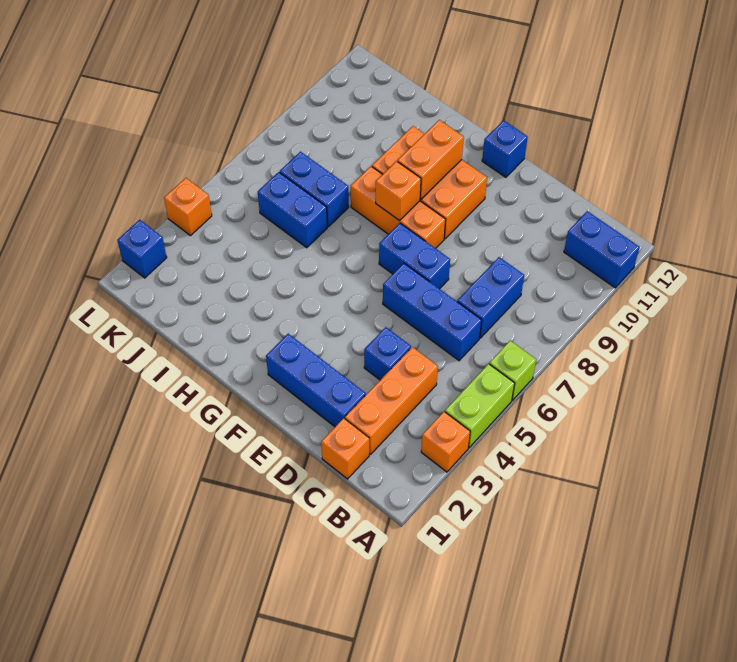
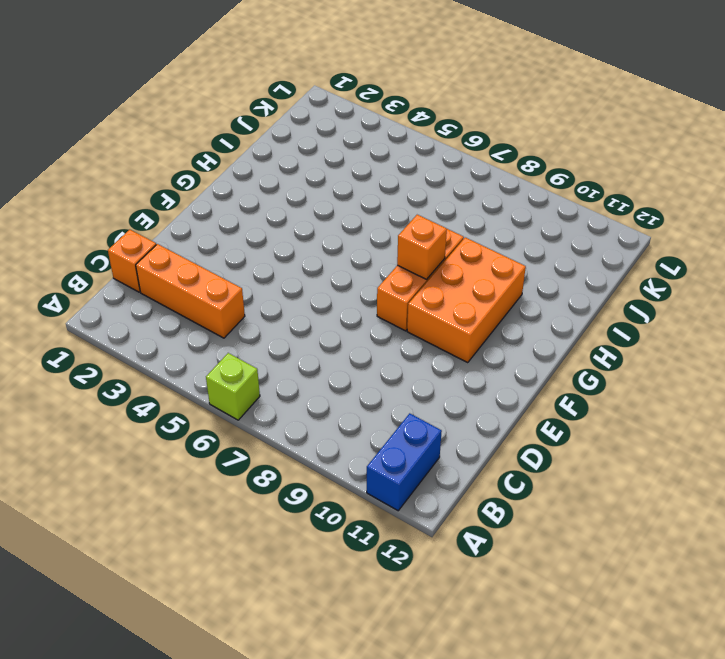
none -> orange brick A3 level 1
none -> lime brick A4:A5 level 1
none -> blue brick C6:E6 level 1

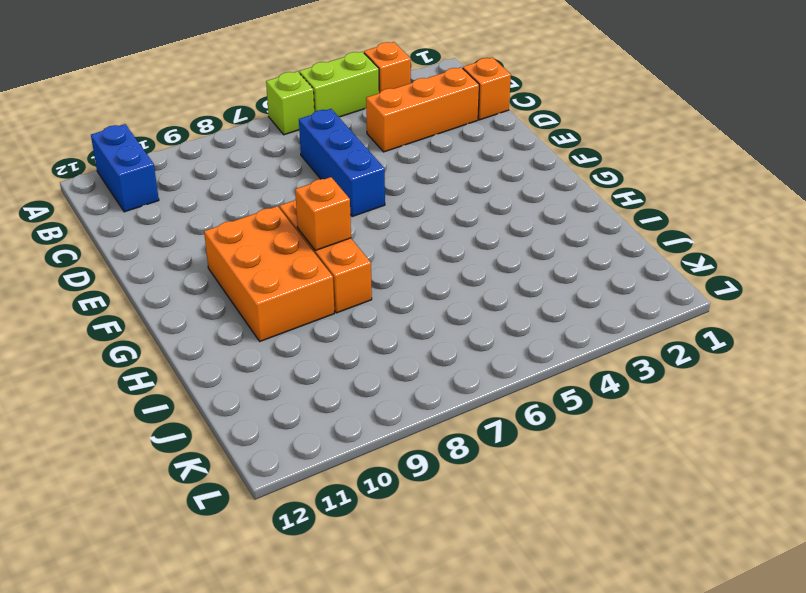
none -> blue brick C7:C8 level 1
none -> blue brick D2:F2 level 1
none -> blue brick D4 level 1

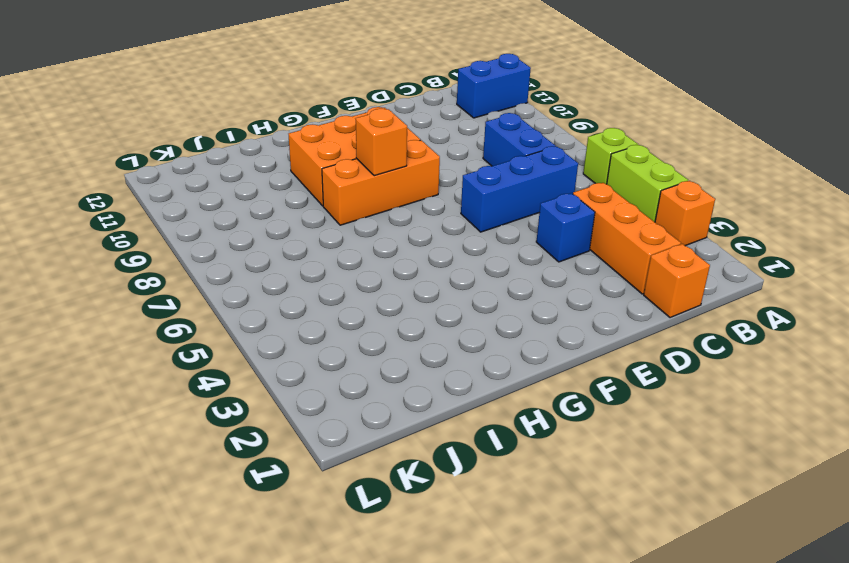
none -> blue brick D2:F2 level 1
none -> blue brick E7:F7 level 1
none -> blue brick F12 level 1

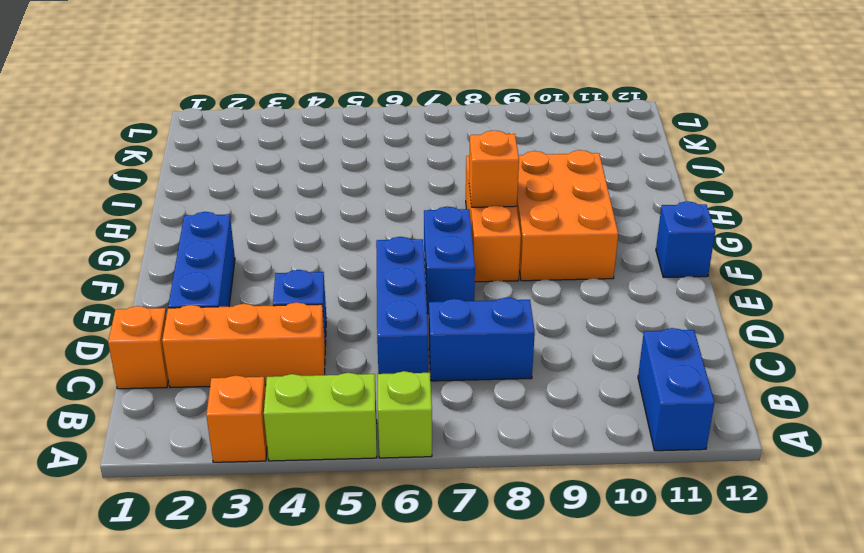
none -> blue brick I6:J6 level 1
none -> blue brick I7:J7 level 1
none -> blue brick L2 level 1

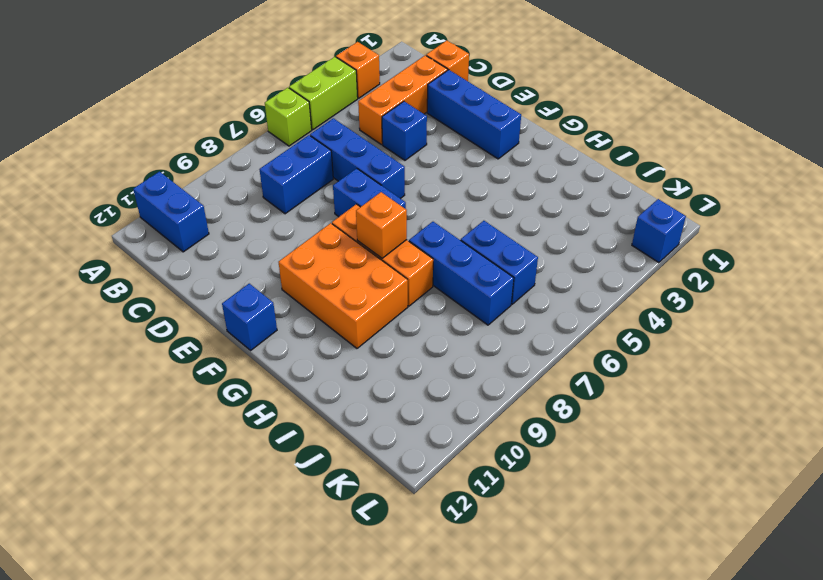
blue brick H7:J7 level 1 -> blue brick I7:J7 level 1
none -> orange brick L4 level 1
none -> orange brick G9:G10 level 2

